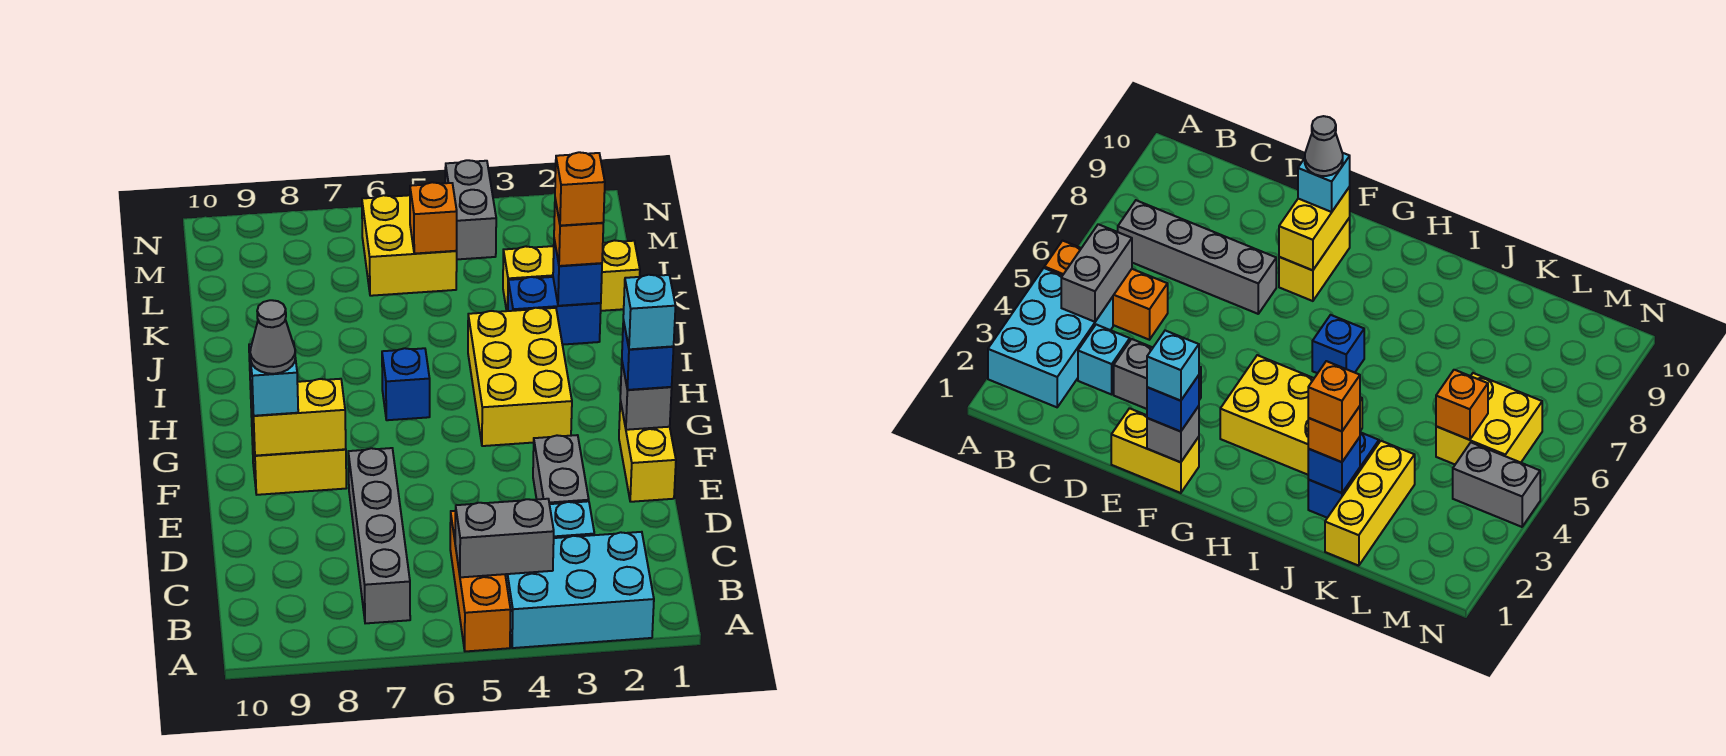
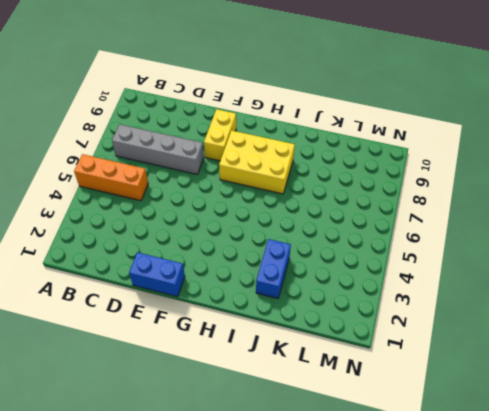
blue brick E1:F1 level 1 -> yellow brick E1:F1 level 1
yellow brick G7:I8 level 1 -> yellow brick G3:I4 level 1
none -> cyan brick A2:B4 level 1
none -> cyan brick C3 level 1
none -> grey brick D3:E3 level 1

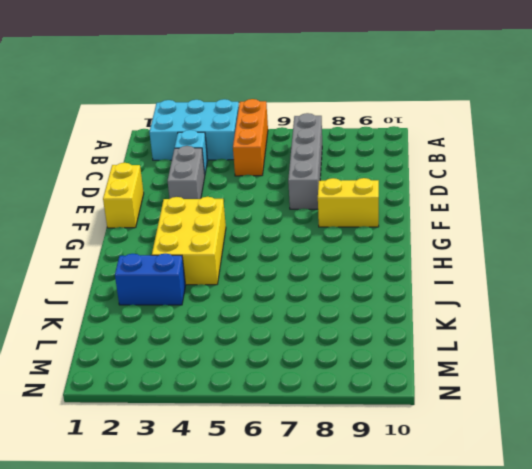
none -> blue brick H6 level 1
none -> yellow brick K1:K3 level 1
none -> yellow brick L5:M6 level 1

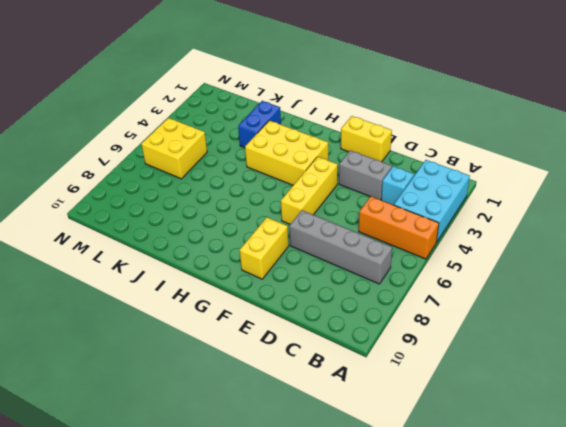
yellow brick F4:F6 level 1 -> yellow brick K1:K3 level 1
none -> blue brick H6 level 1
none -> grey brick M4:N4 level 1
none -> grey brick B4:B5 level 2

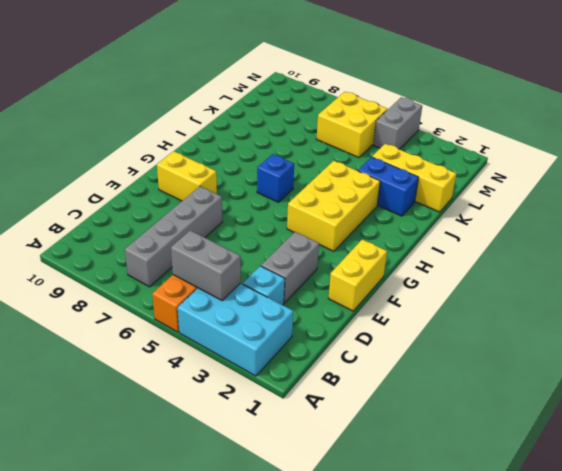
none -> grey brick F1 level 2
none -> yellow brick F8:F9 level 2
none -> blue brick J2 level 2

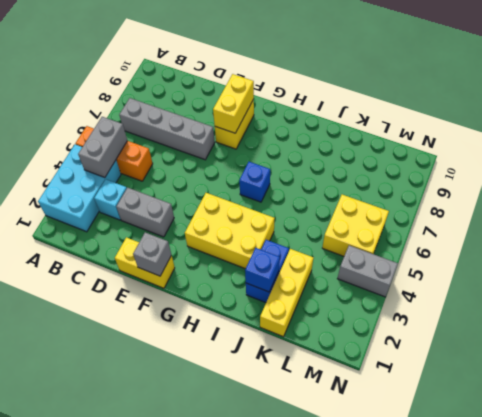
none -> orange brick L5 level 2
none -> blue brick F1 level 3
none -> cyan brick F9 level 3

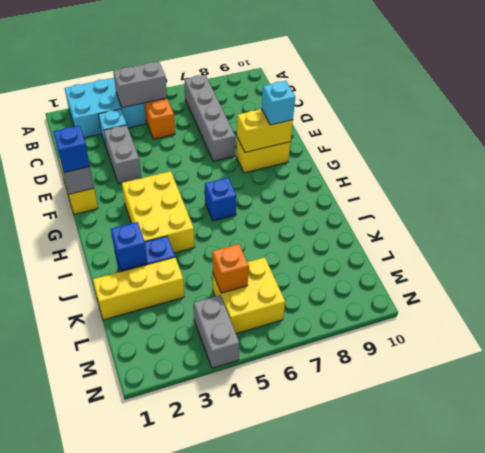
none -> orange brick J2 level 3
none -> cyan brick F1 level 4
none -> grey cone F9 level 4

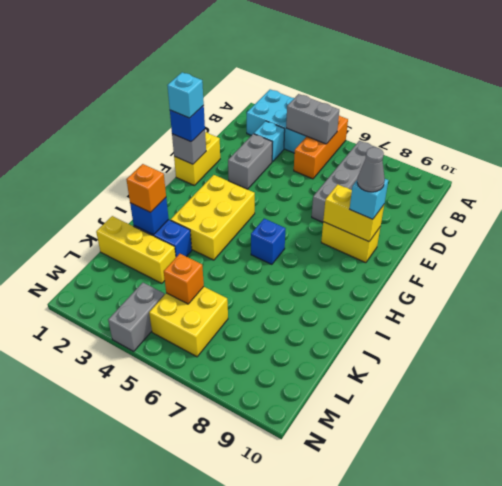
none -> orange brick J2 level 4

